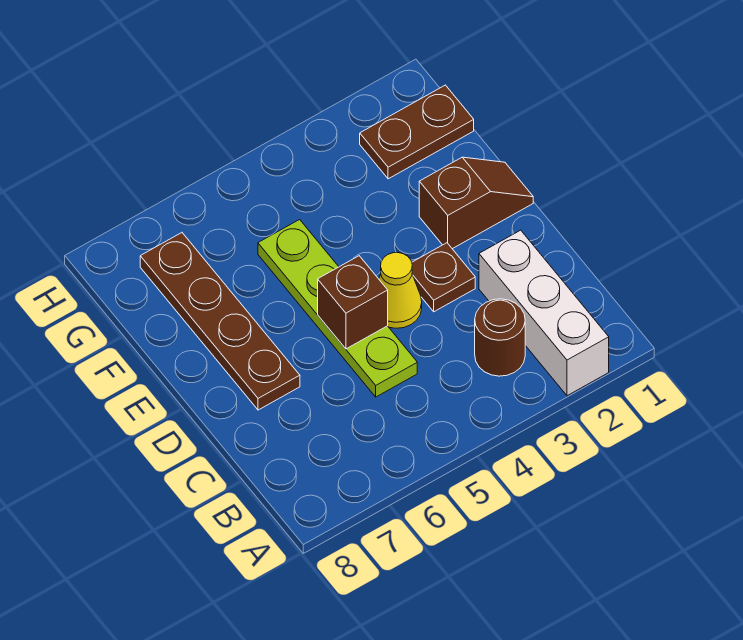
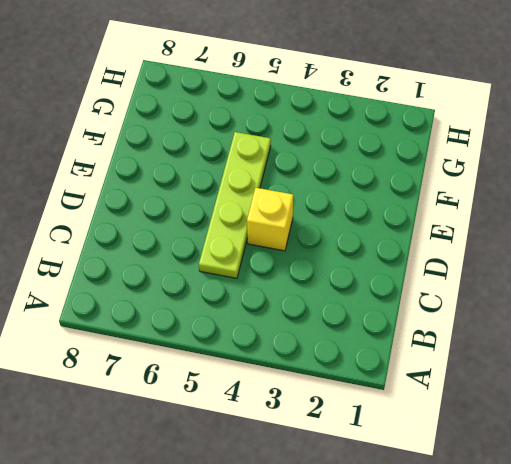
yellow brick D4 level 1 -> yellow cone D4 level 1
none -> white brick A2:C2 level 1
none -> brown round brick B3 level 1

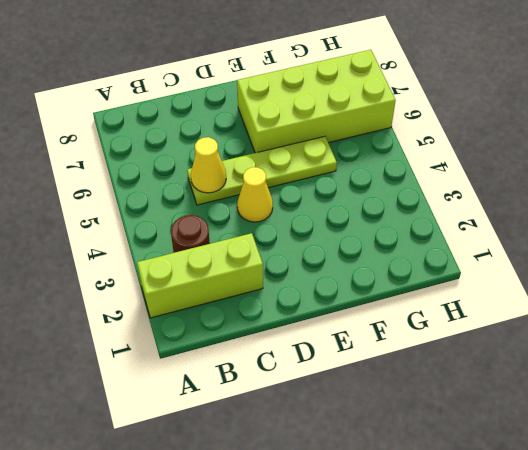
lime brick A2:C2 level 1 -> white brick A2:C2 level 1
yellow cone C5 level 2 -> none
lime brick E6:H7 level 1 -> brown plate D7:G7 level 1
none -> brown plate D3 level 1
none -> brown slope E1:E2 level 1 top 2

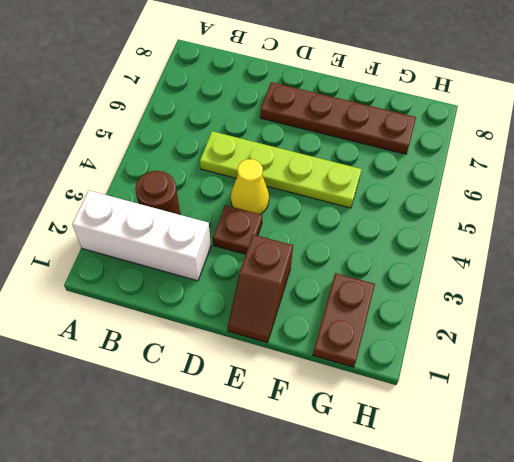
none -> brown brick D5 level 2

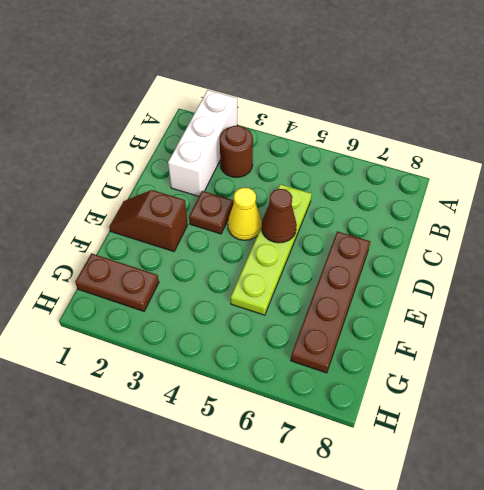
brown cone D5 level 2 -> brown brick D5 level 2

